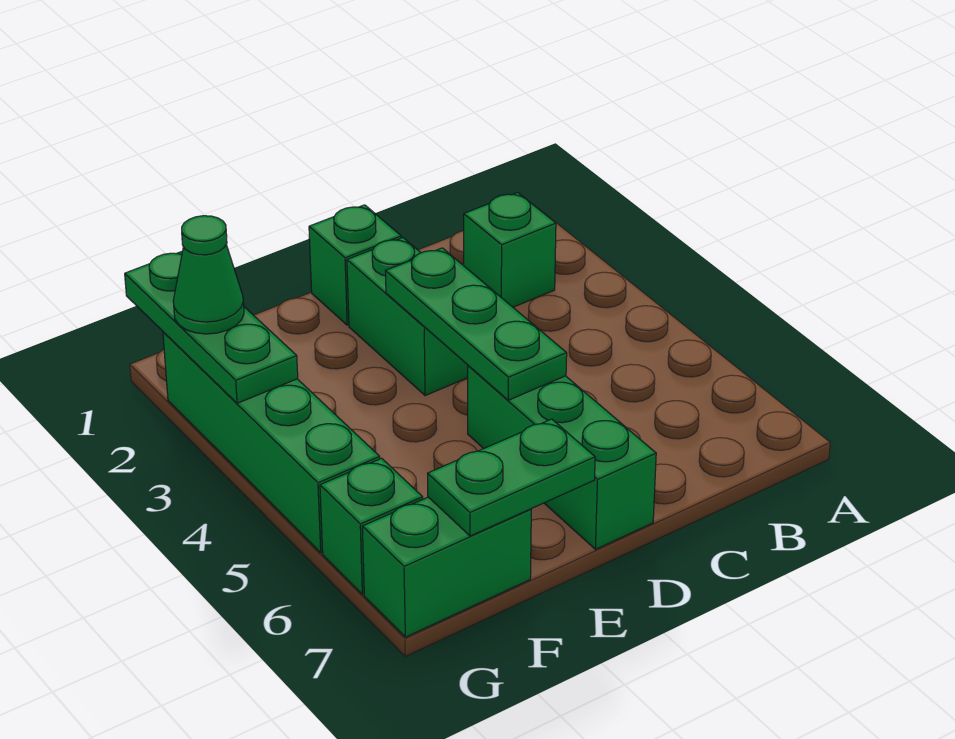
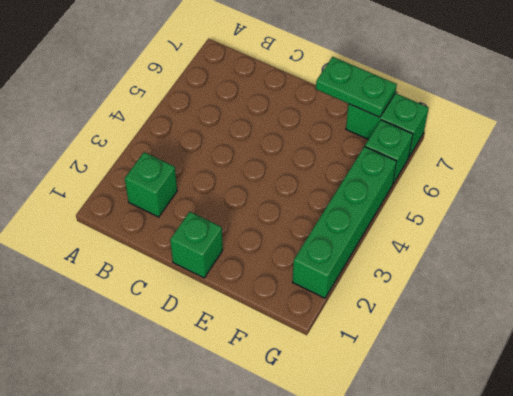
none -> green brick D2:D3 level 1
none -> green brick D5:D7 level 1

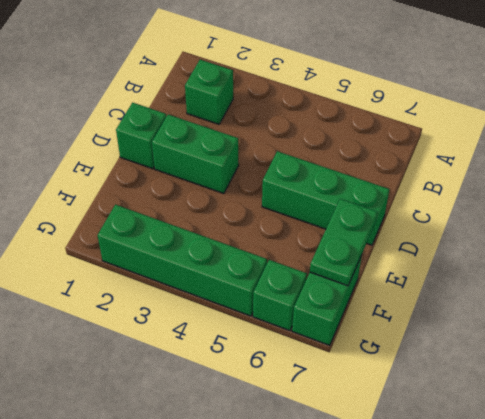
none -> green plate D3:D5 level 2
none -> green plate G1:G3 level 2

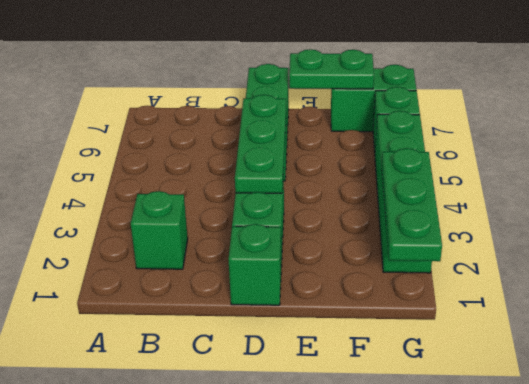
none -> green cone G2 level 3

